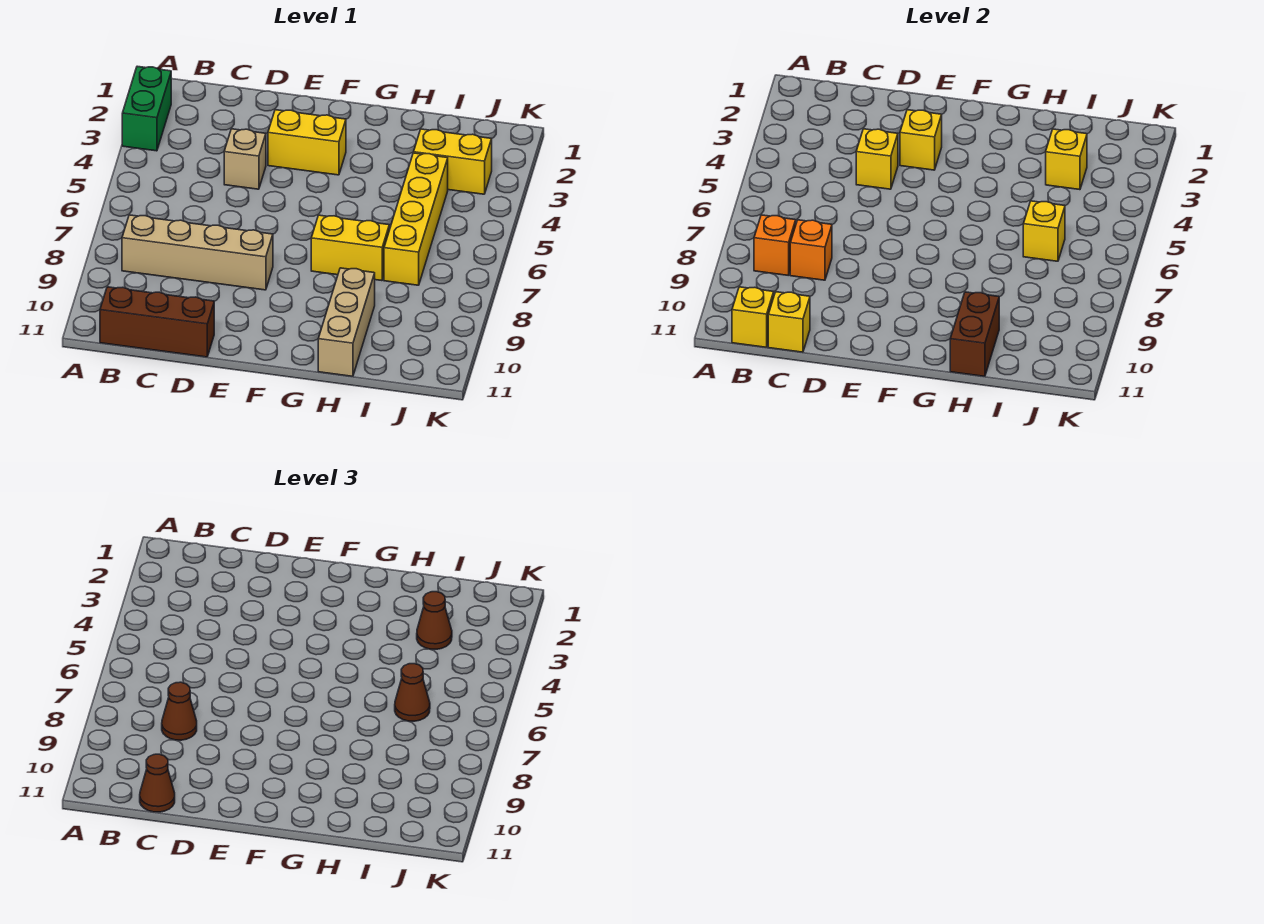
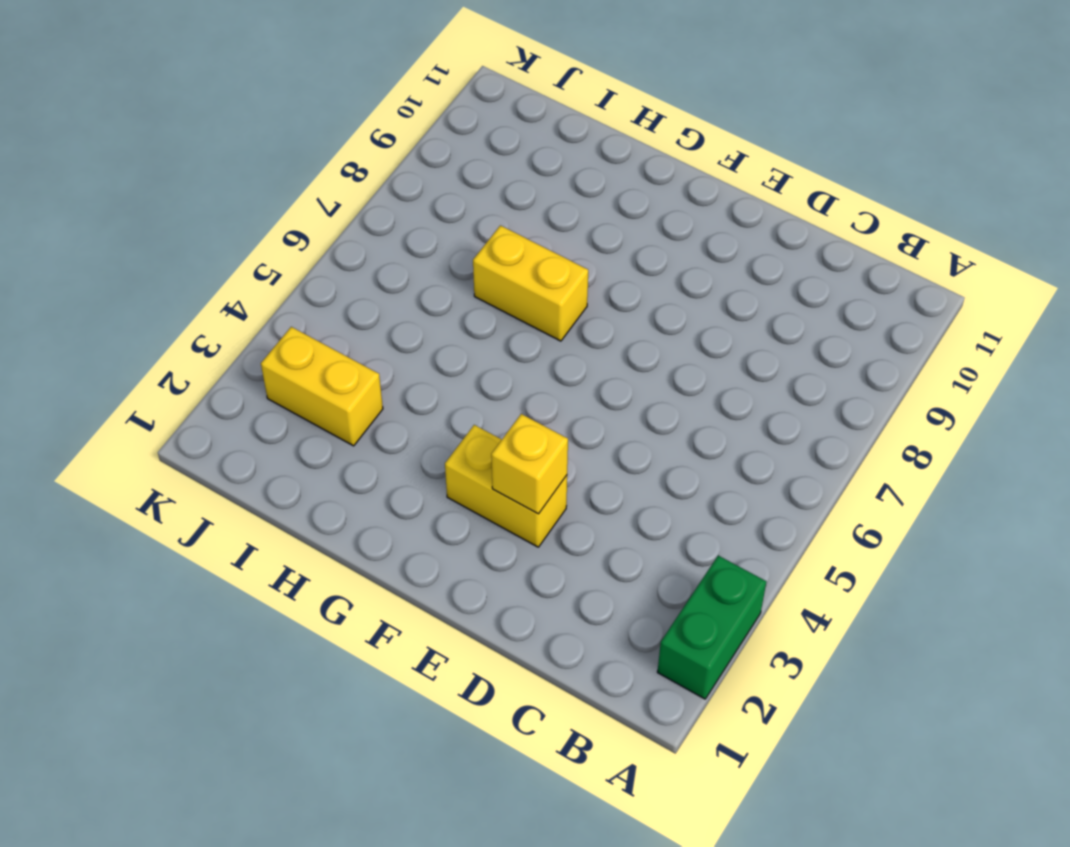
none -> tan brick B8:E8 level 1
none -> brown brick B11:D11 level 1
none -> tan brick D4 level 1

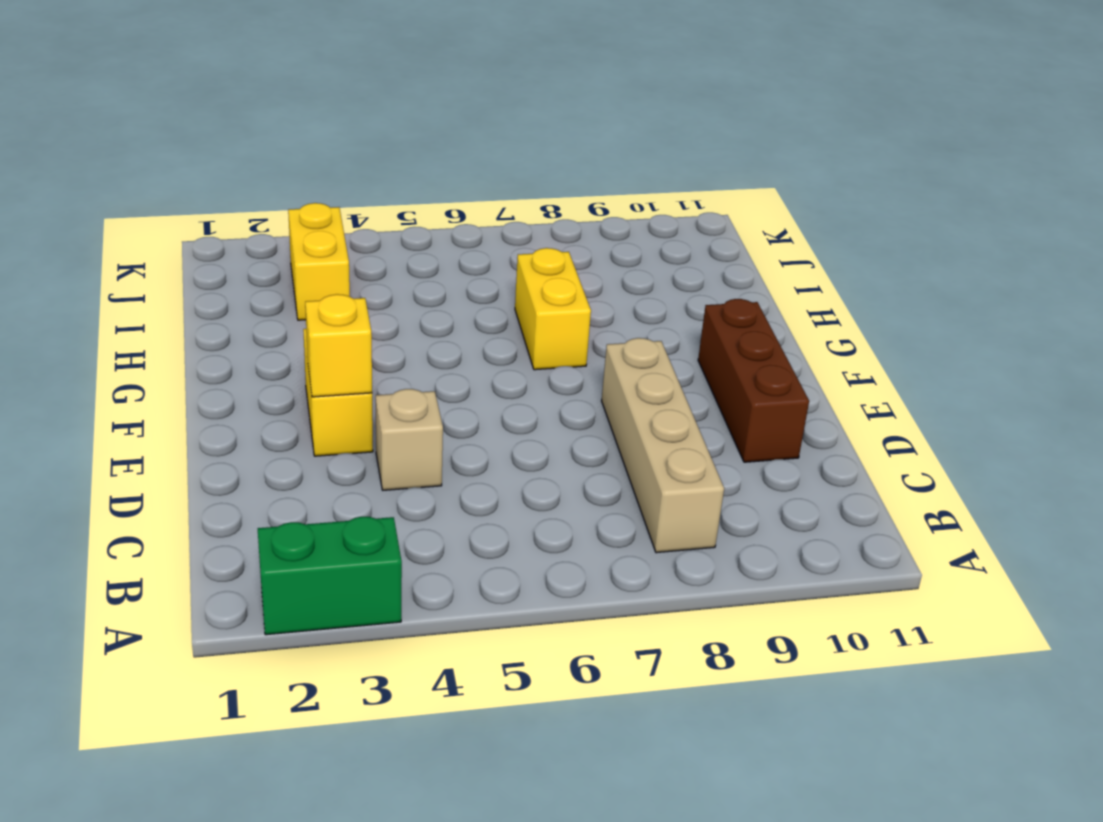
brown brick D10:F10 level 1 -> brown brick B11:D11 level 1
none -> tan brick H9:H11 level 1
none -> yellow brick I4:I7 level 1
none -> orange brick B8 level 2

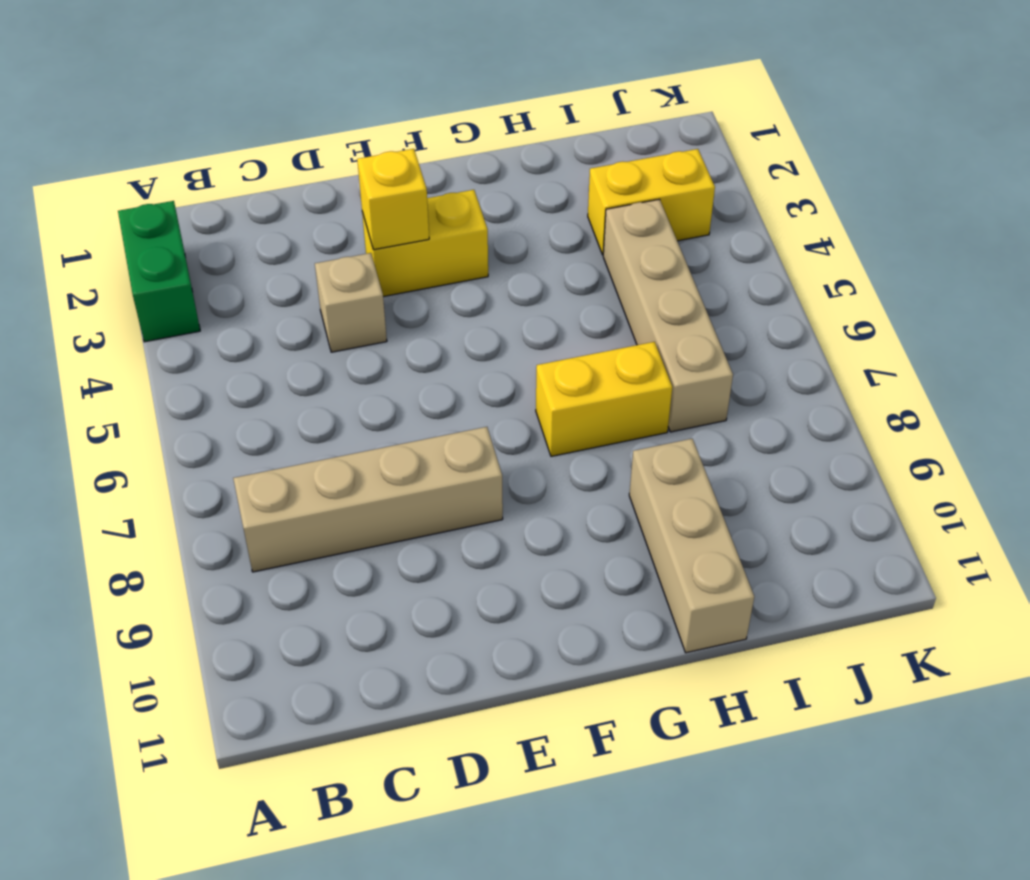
tan brick I4:I7 level 1 -> yellow brick I4:I7 level 1
none -> brown brick B11:D11 level 1
none -> orange brick B8 level 2
none -> yellow brick B11 level 2

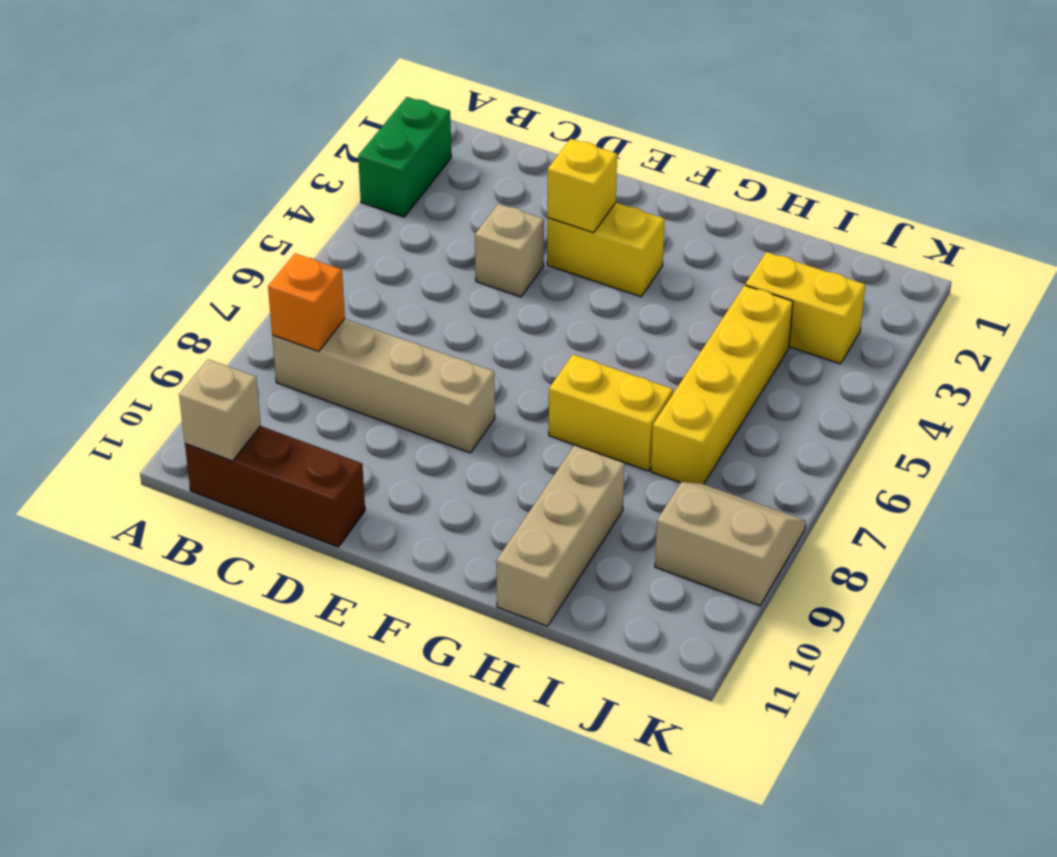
tan brick B11 level 2 -> yellow brick B11 level 2
tan slope J8:K9 level 1 top 9 -> none
none -> orange brick C8 level 2
none -> yellow brick C11 level 2
none -> yellow brick D4 level 2

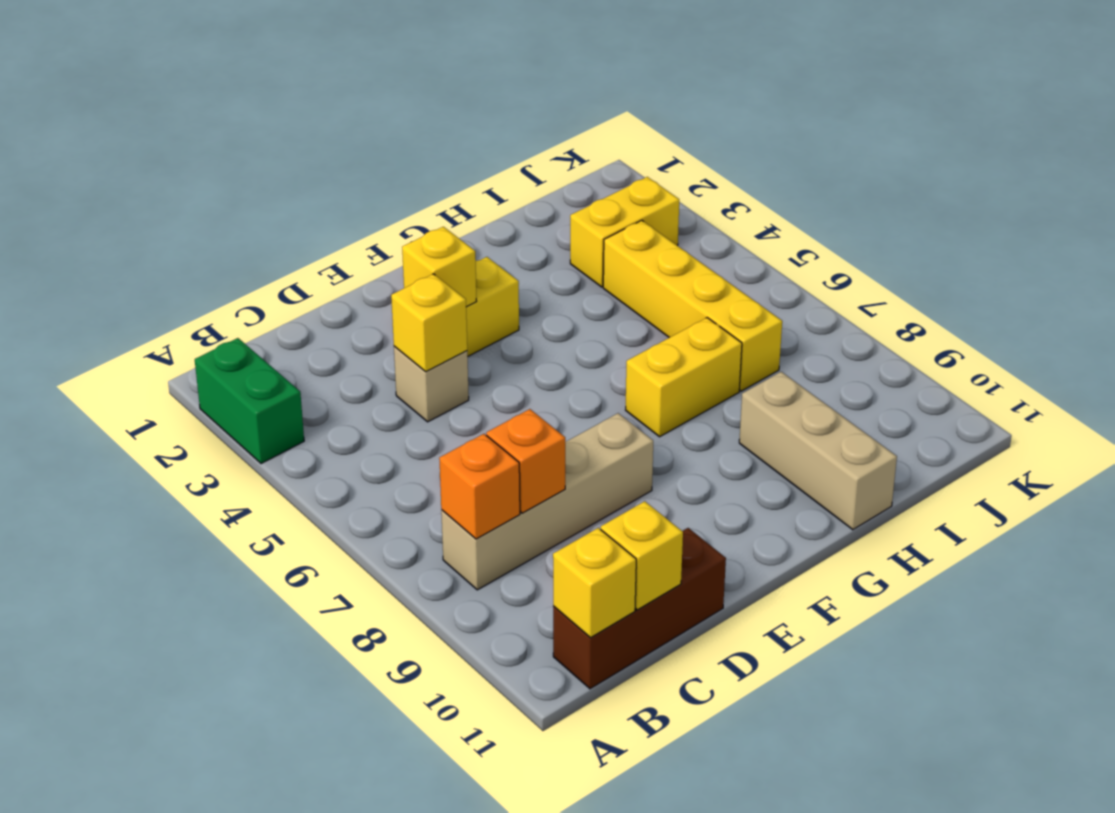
none -> brown brick H10:H11 level 2
none -> yellow brick I3 level 2
none -> yellow brick I6 level 2

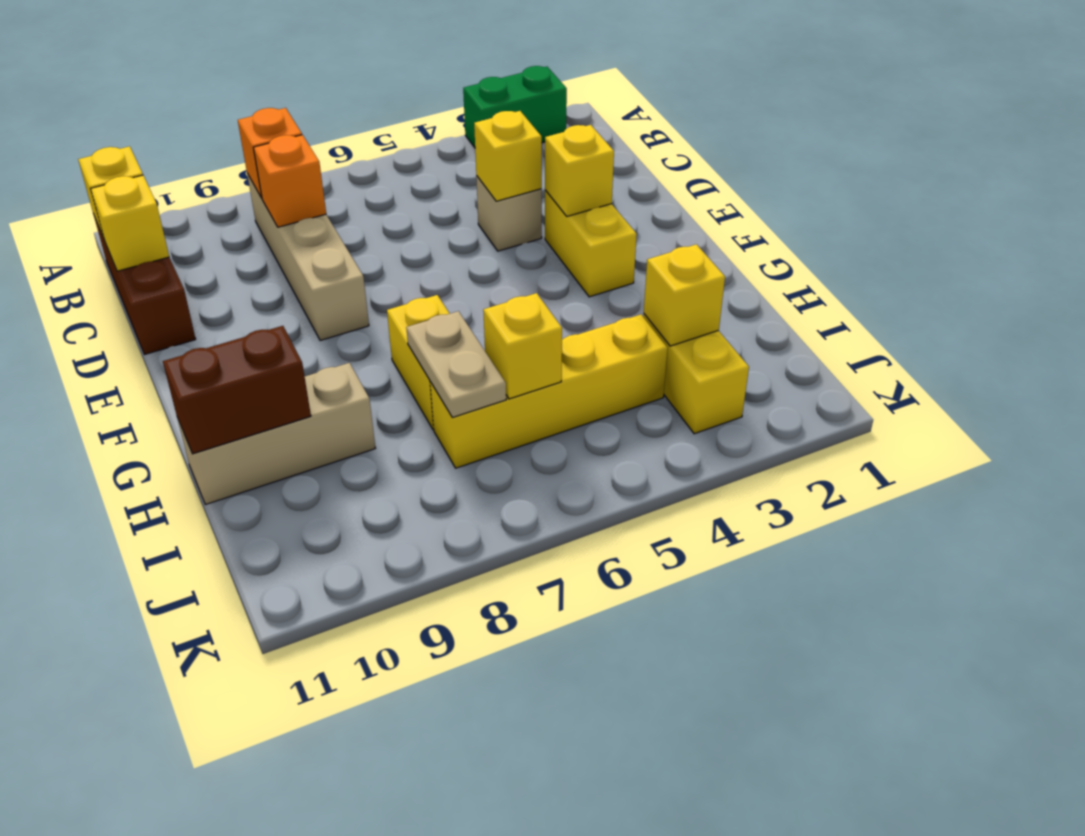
tan plate H7:I7 level 2 -> none
none -> brown cone C8 level 3
none -> brown cone C11 level 3
none -> brown cone I3 level 3

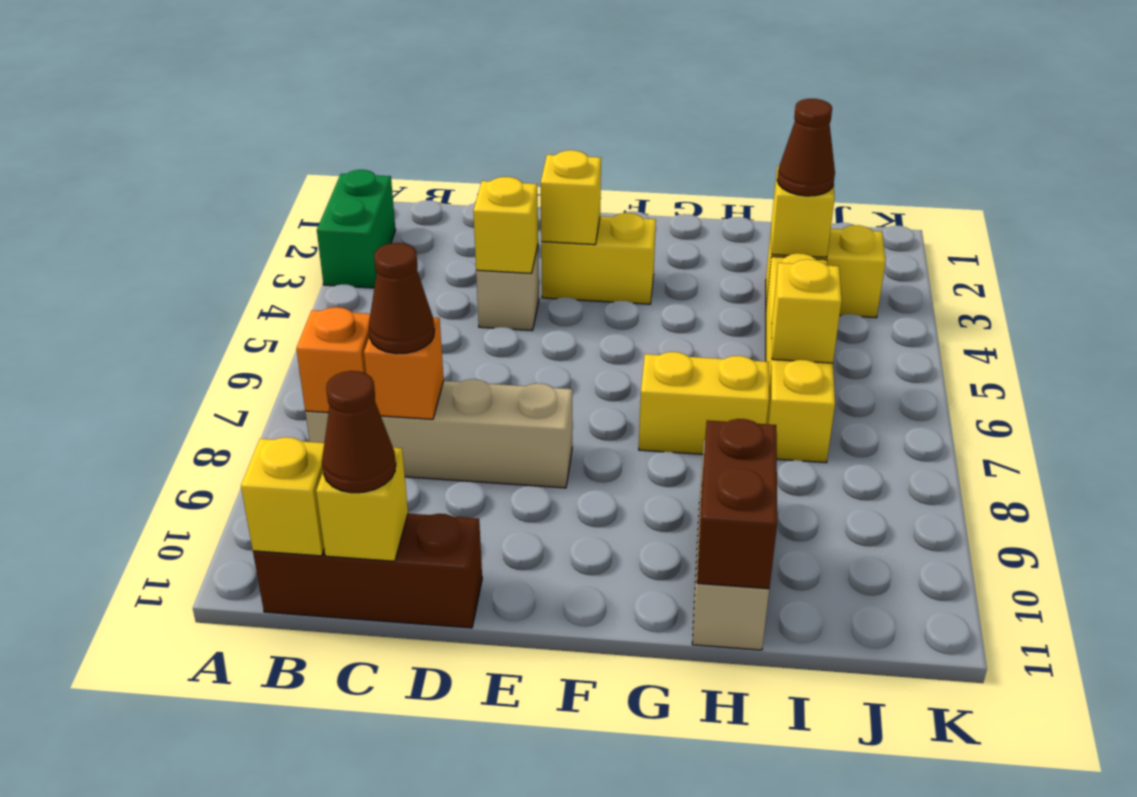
none -> brown cone I6 level 3

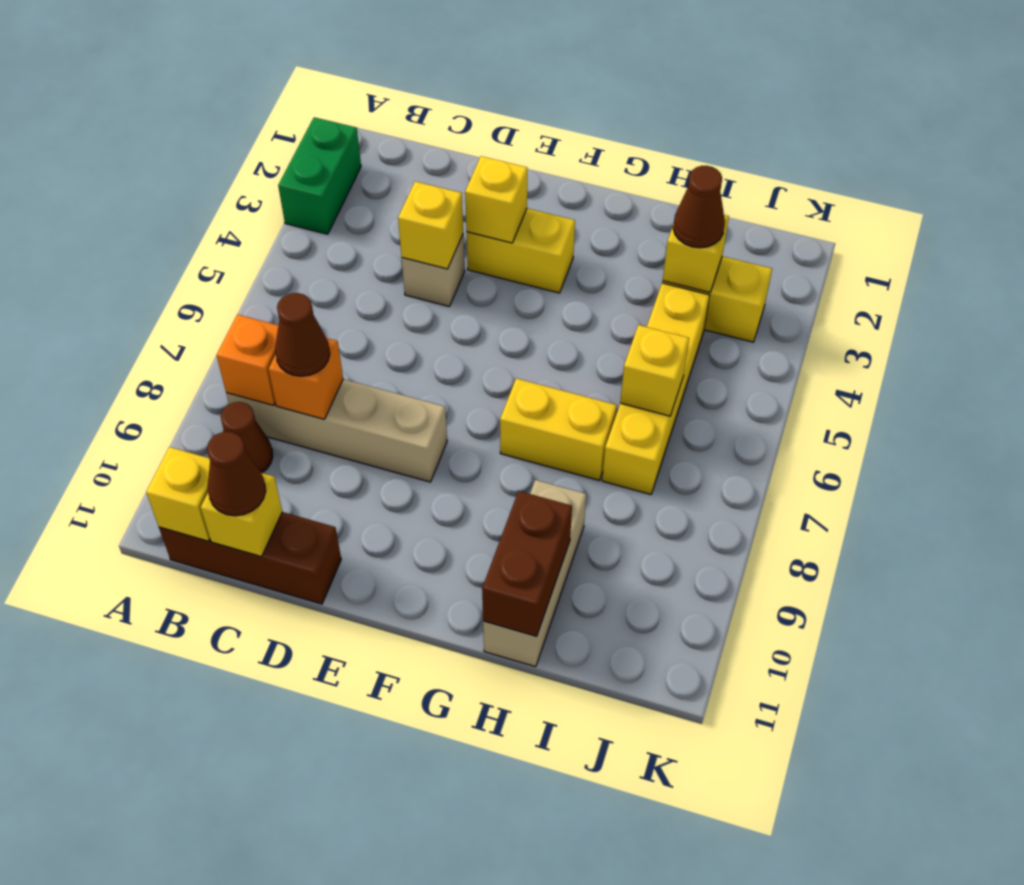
brown cone B9 level 1 -> brown cone I6 level 3

